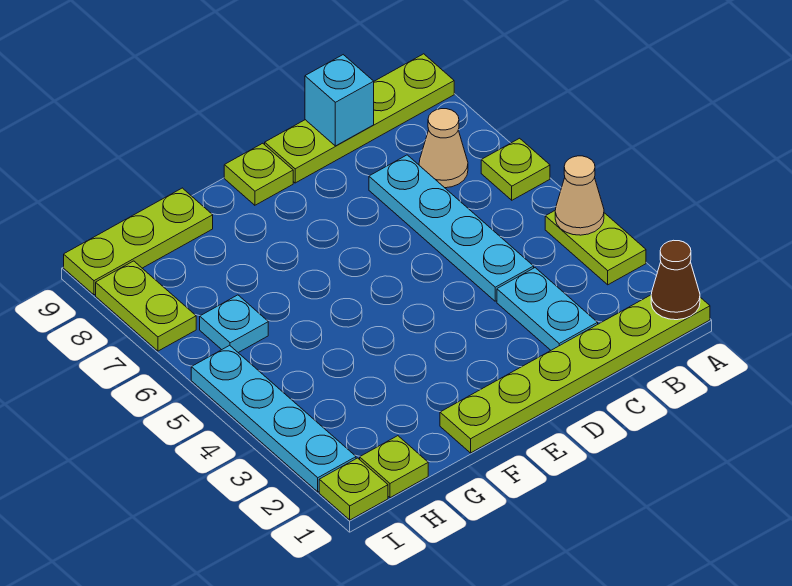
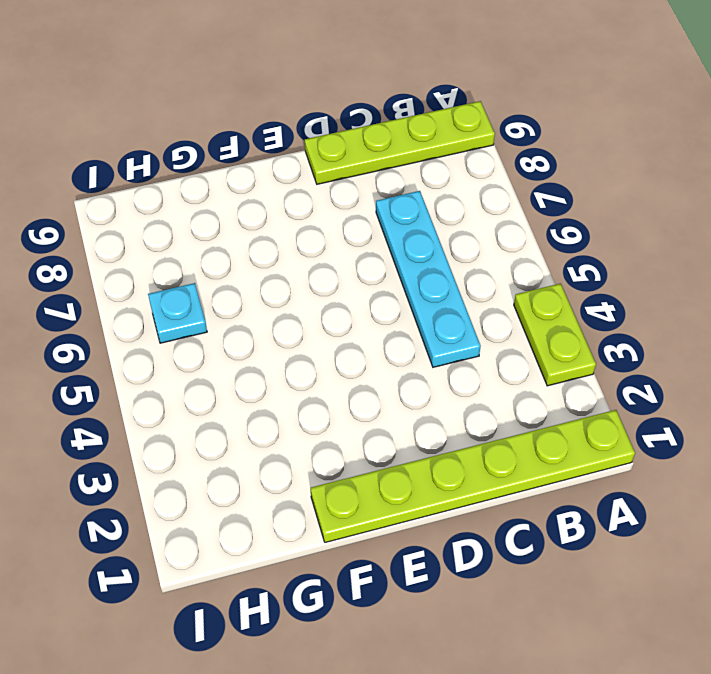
none -> lime plate A6 level 1
none -> tan cone B7 level 1
none -> cyan plate C2:C3 level 1

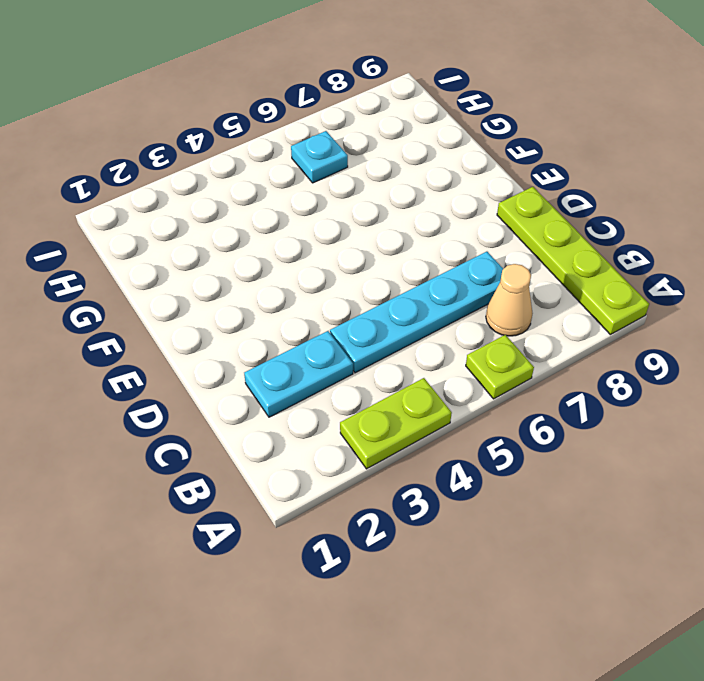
none -> lime plate A1:F1 level 1
none -> lime plate E9 level 1
none -> lime plate G9:I9 level 1

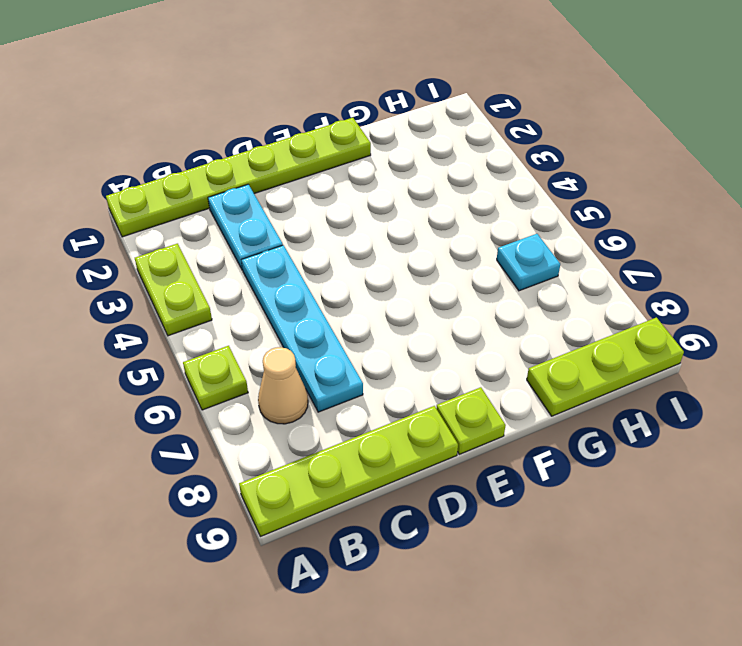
none -> lime plate H1 level 1
none -> lime plate I1 level 1
none -> cyan plate I2:I5 level 1

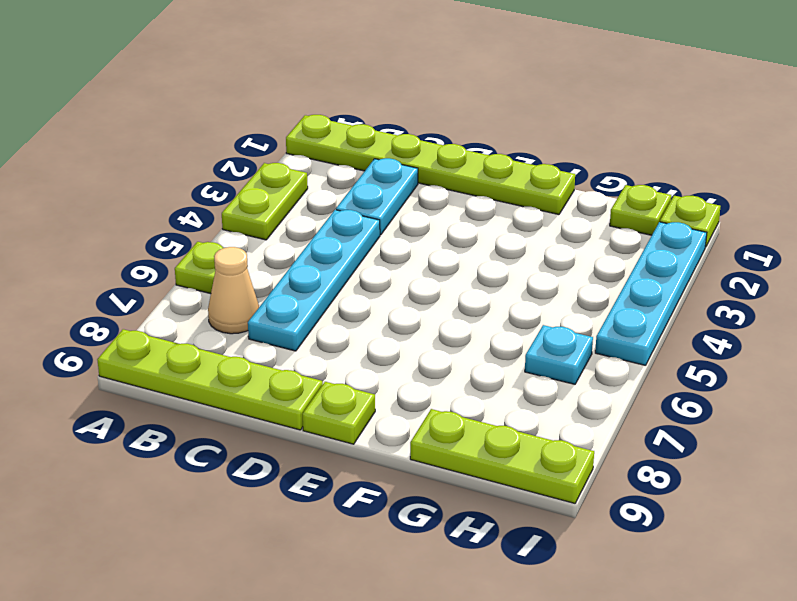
none -> lime plate I7:I8 level 1
none -> brown cone A1 level 2
none -> tan cone A4 level 2

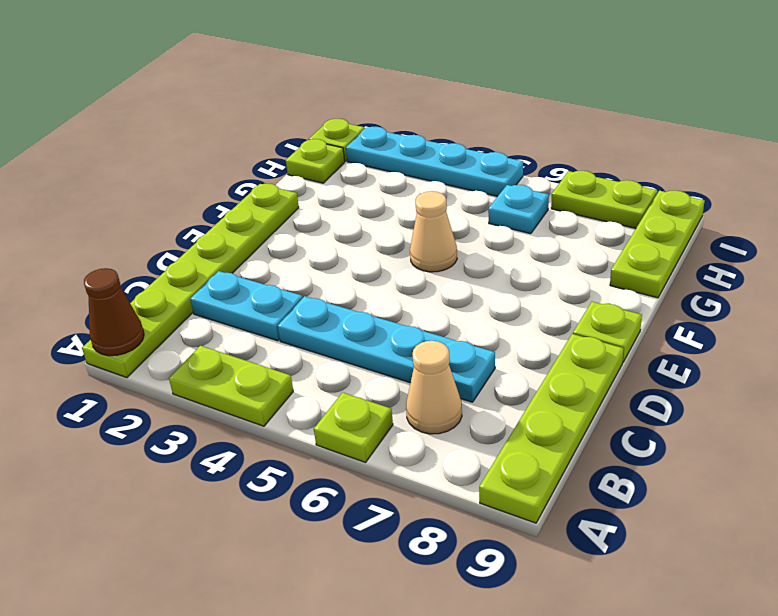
tan cone F5 level 1 -> tan cone A4 level 2
none -> cyan brick C9 level 2

